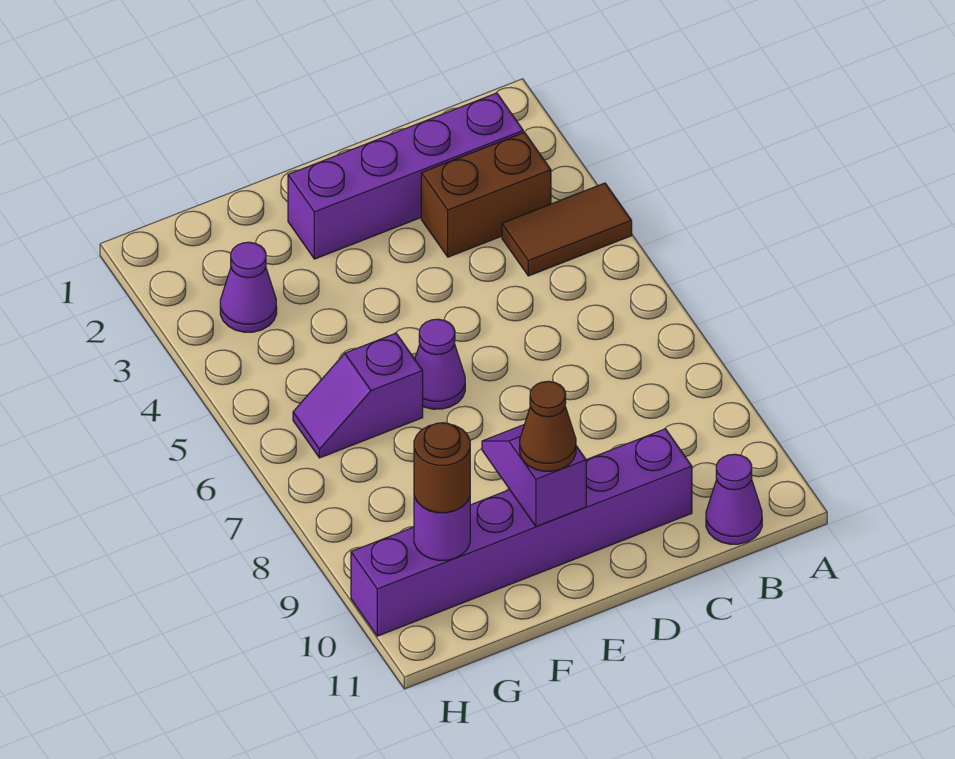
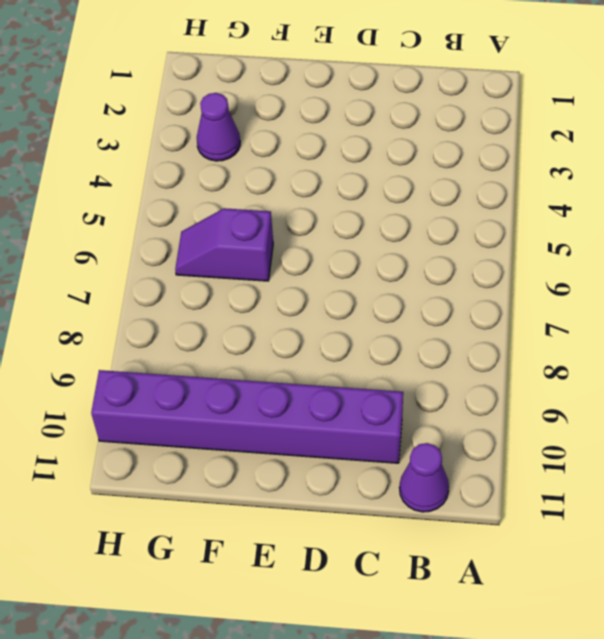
none -> brown tile A4:B4 level 1
none -> purple brick B2:E2 level 1
none -> brown brick B3:C3 level 1

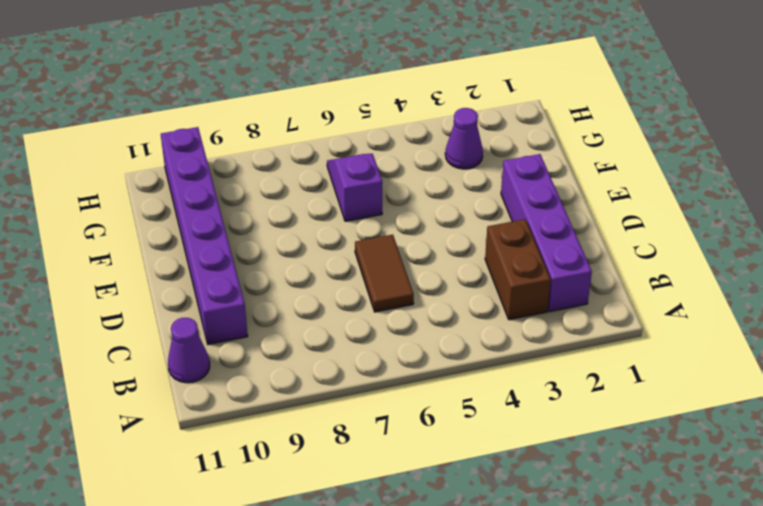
brown tile C6:D6 level 1 -> brown tile A4:B4 level 1
none -> purple cone E6 level 1
none -> purple slope E9:E10 level 2 top 10
none -> purple round brick G10 level 2

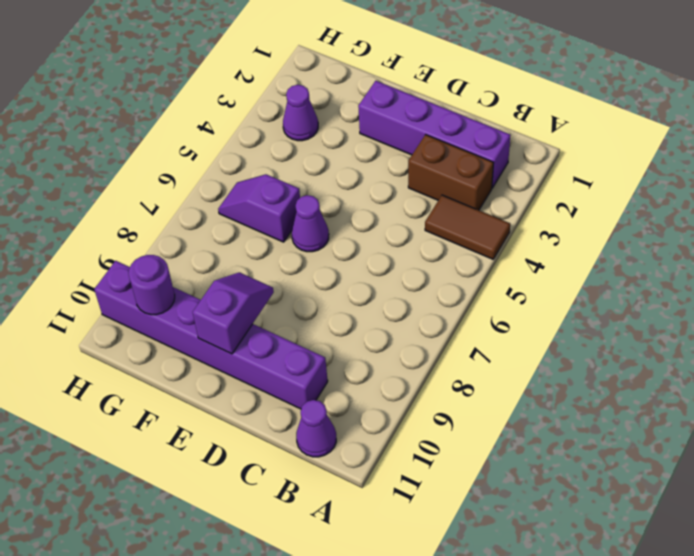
none -> brown cone E10 level 3
none -> brown round brick G10 level 3

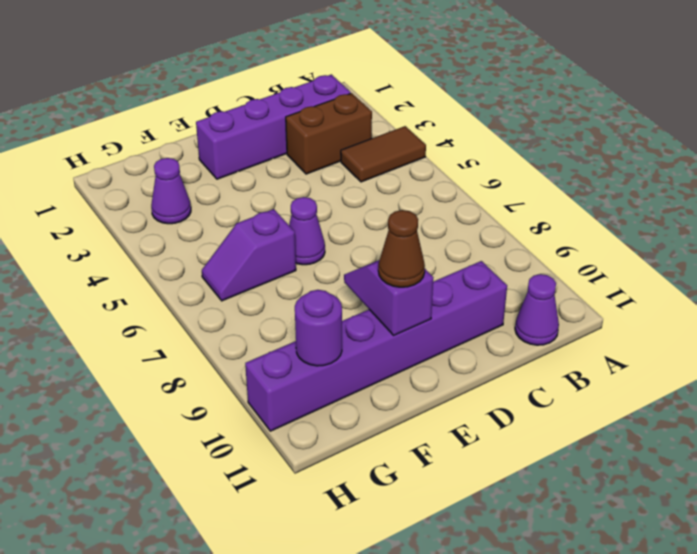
none -> brown round brick G10 level 3

